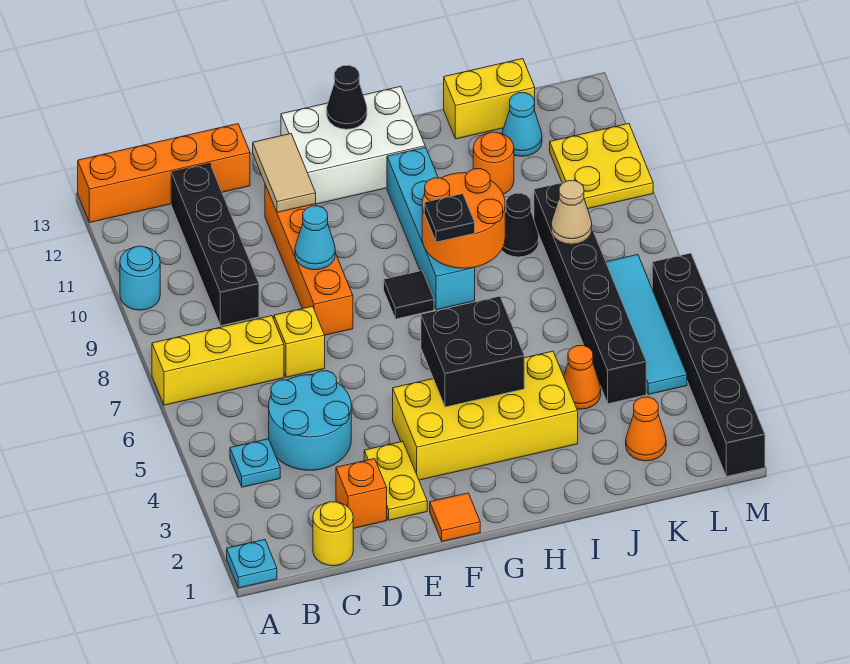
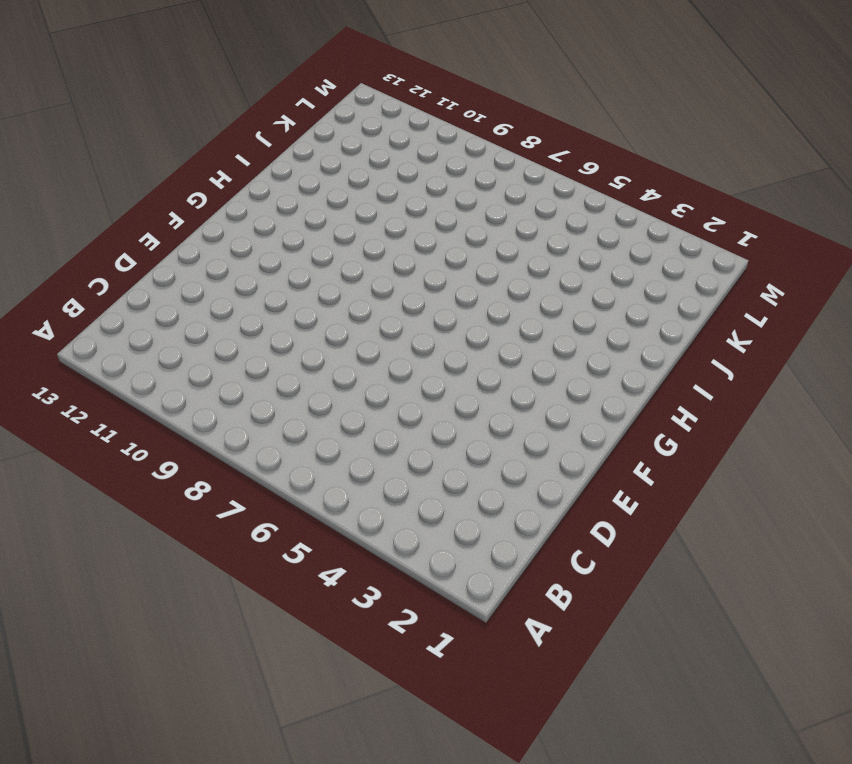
none -> cyan plate A1 level 1
none -> yellow brick A7:C7 level 1
none -> cyan round brick A10 level 1
none -> orange brick A13:D13 level 1

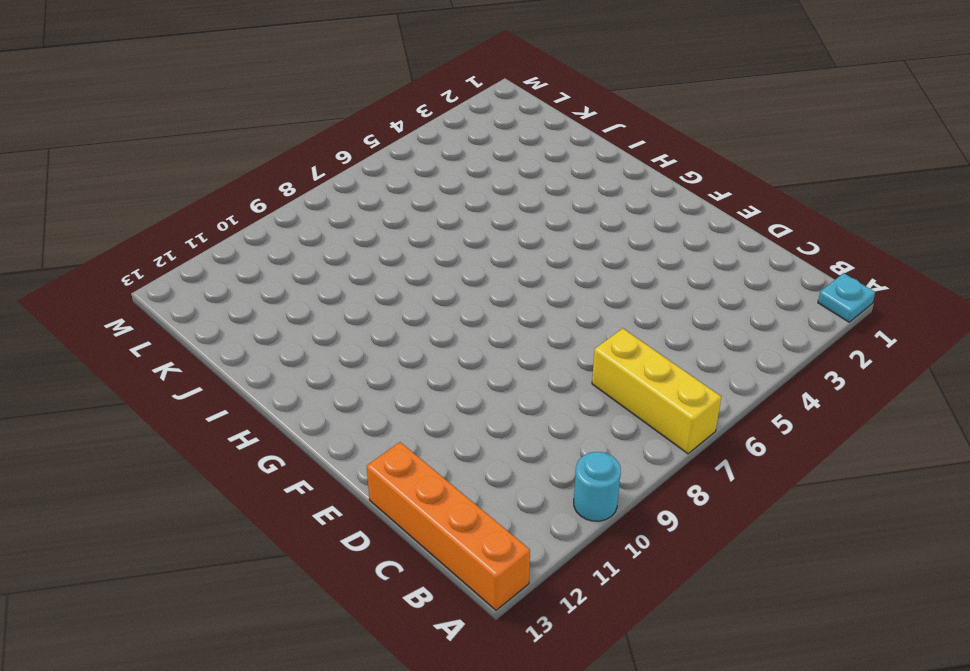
none -> cyan plate B4 level 1
none -> yellow round brick C1 level 1
none -> cyan round brick C4:D5 level 1
none -> black brick C9:C12 level 1

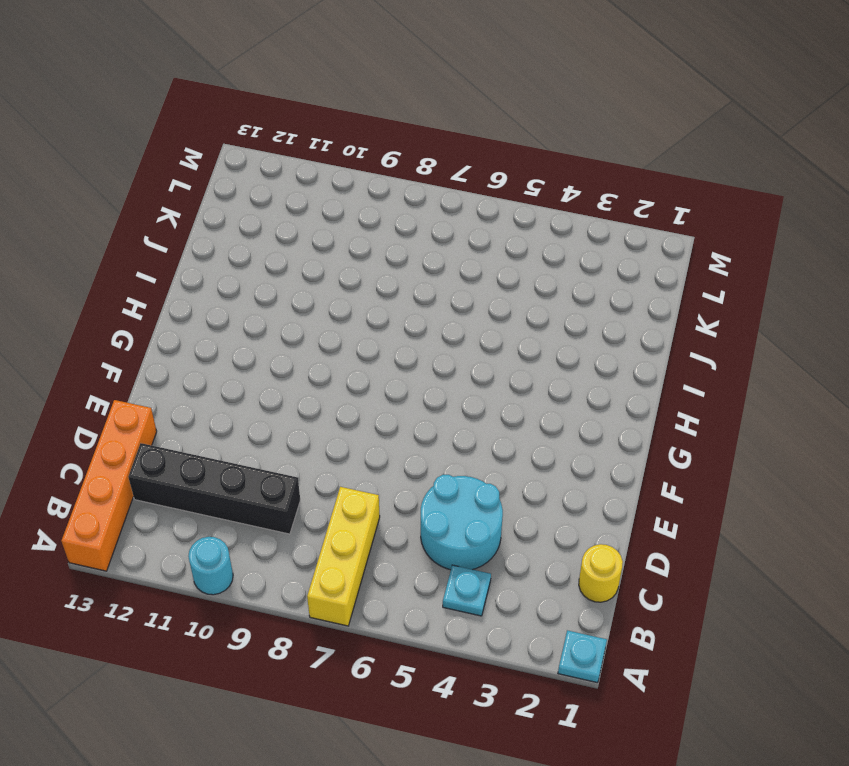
none -> orange brick D2 level 1
none -> yellow brick D7 level 1
none -> yellow plate E2:E3 level 1
none -> orange brick E8:E11 level 1

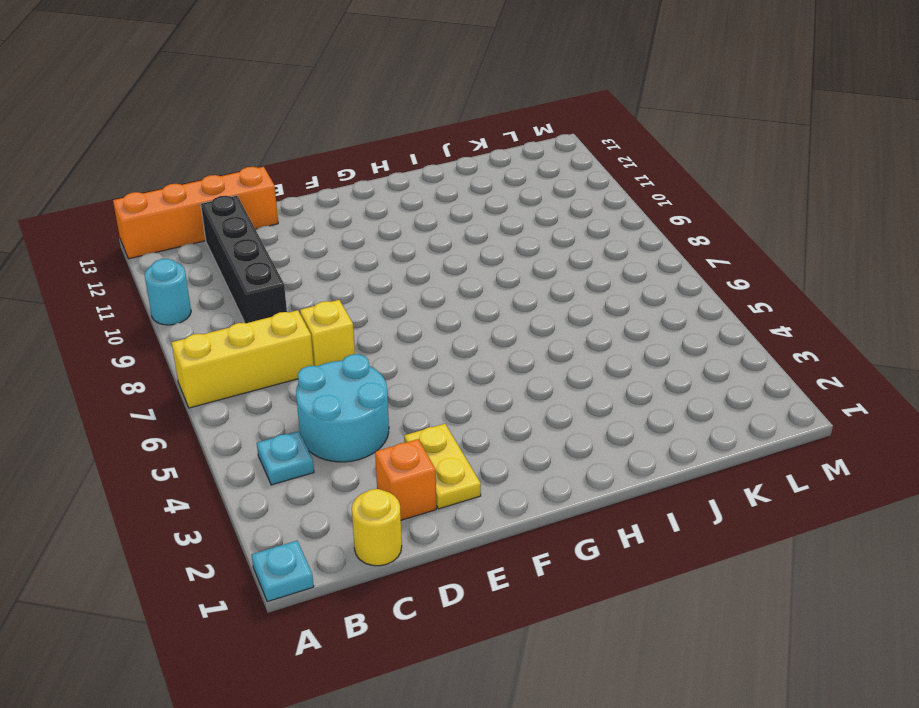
none -> orange brick E8:E11 level 1
none -> orange tile F1 level 1
none -> yellow brick F3:I4 level 1
none -> white brick F12:H13 level 1

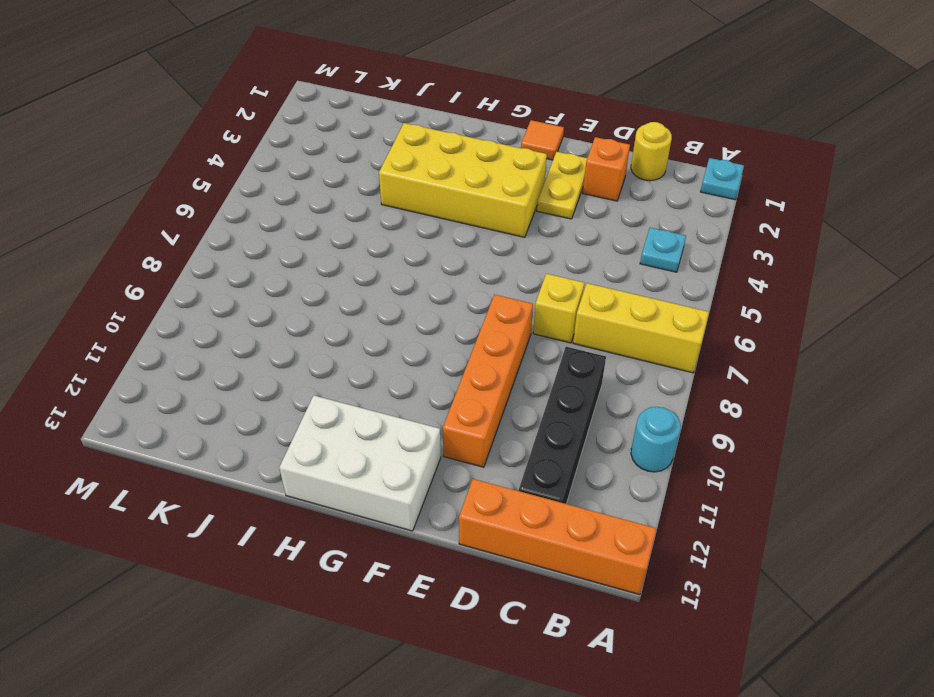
none -> cyan round brick C4:D5 level 1
none -> black tile G8 level 1
none -> cyan brick H8:H11 level 1
none -> orange cone J4 level 1

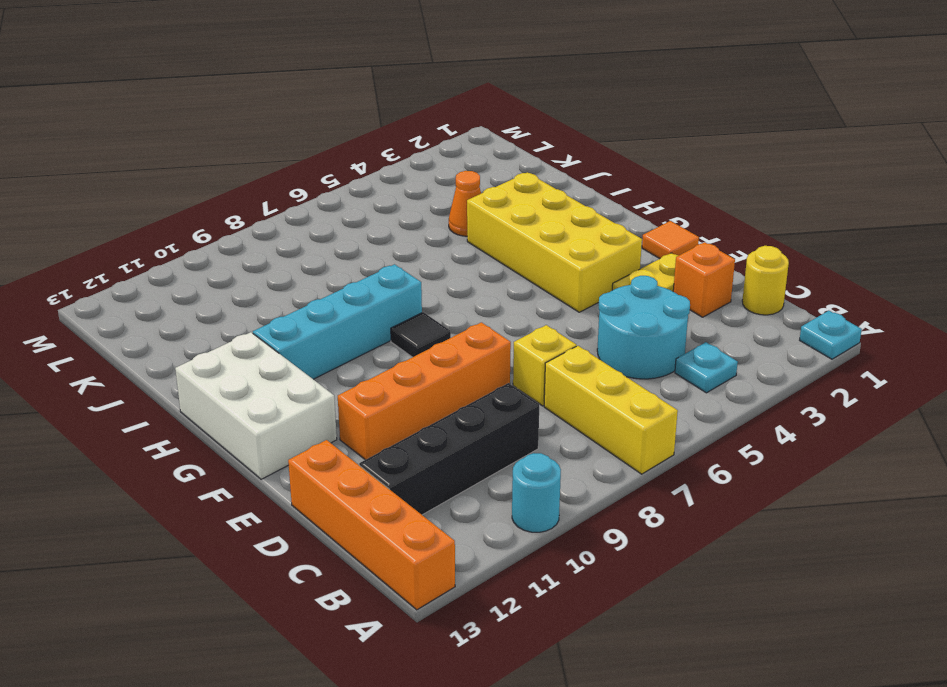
none -> black cone J9 level 1
none -> orange round brick J11 level 1
none -> yellow brick J13:K13 level 1
none -> orange cone K2 level 1

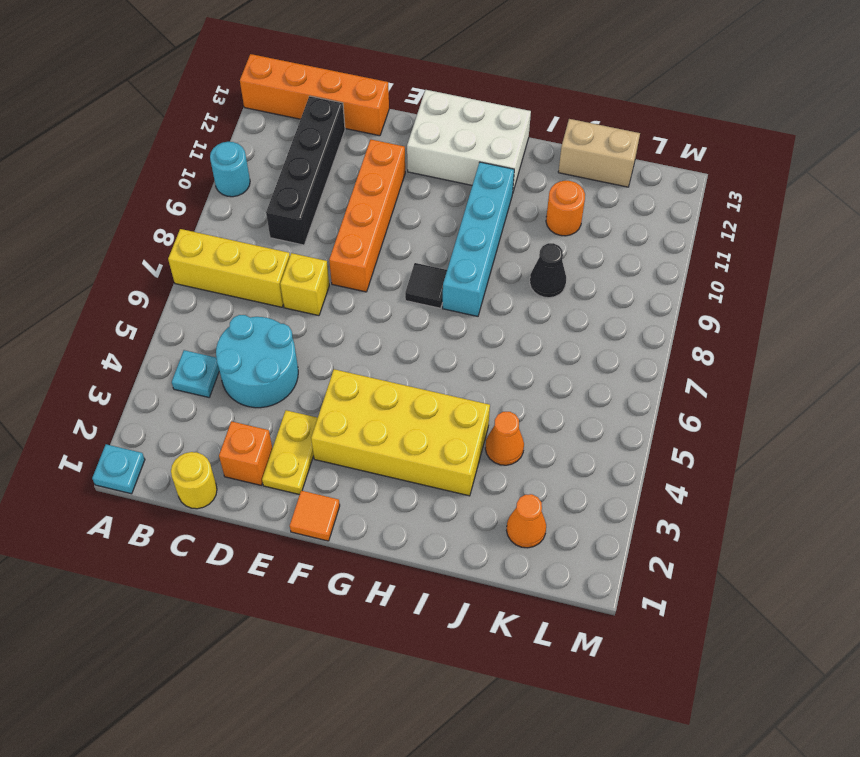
tan brick J13:K13 level 1 -> yellow brick J13:K13 level 1
none -> black brick K4:K9 level 1
none -> cyan cone K12 level 1
none -> cyan tile L4:L7 level 1
none -> yellow plate L10:M11 level 1

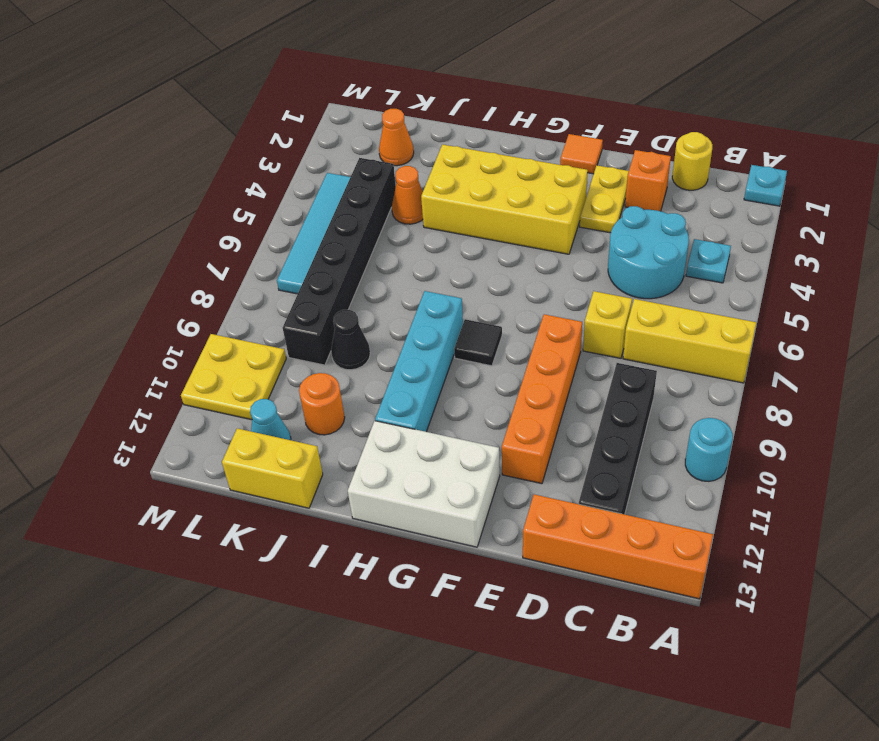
none -> black brick M1:M6 level 1
none -> cyan cone E9 level 2
none -> tan tile E11:E12 level 2
none -> black brick G4:H5 level 2

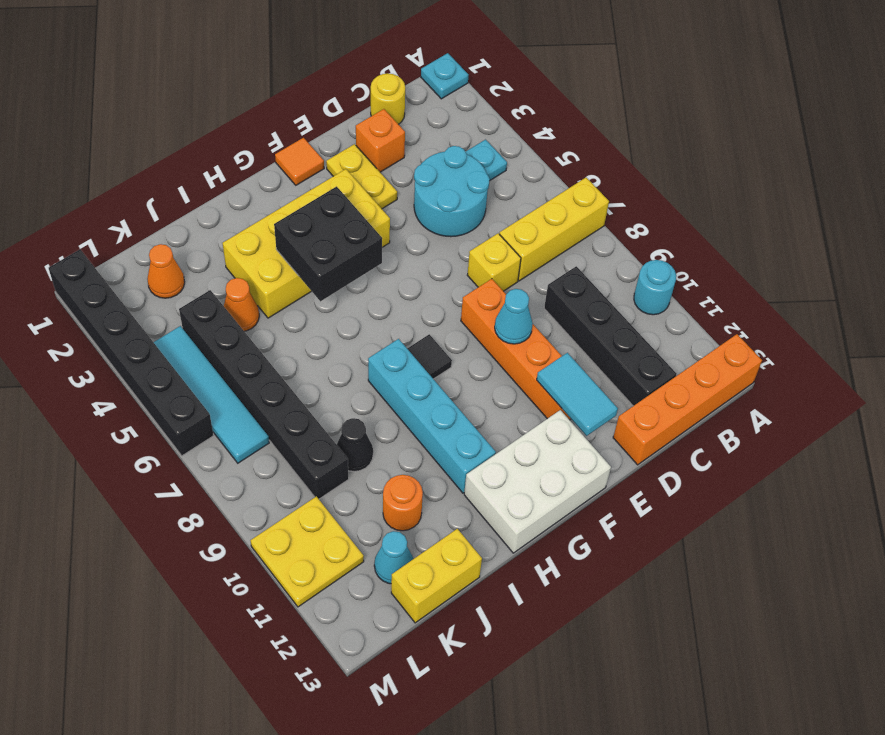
cyan tile E11:E12 level 2 -> tan tile E11:E12 level 2
none -> black cone G13 level 2
none -> orange round brick H8:I9 level 2
none -> tan cone K8 level 2
none -> black plate H8 level 3

